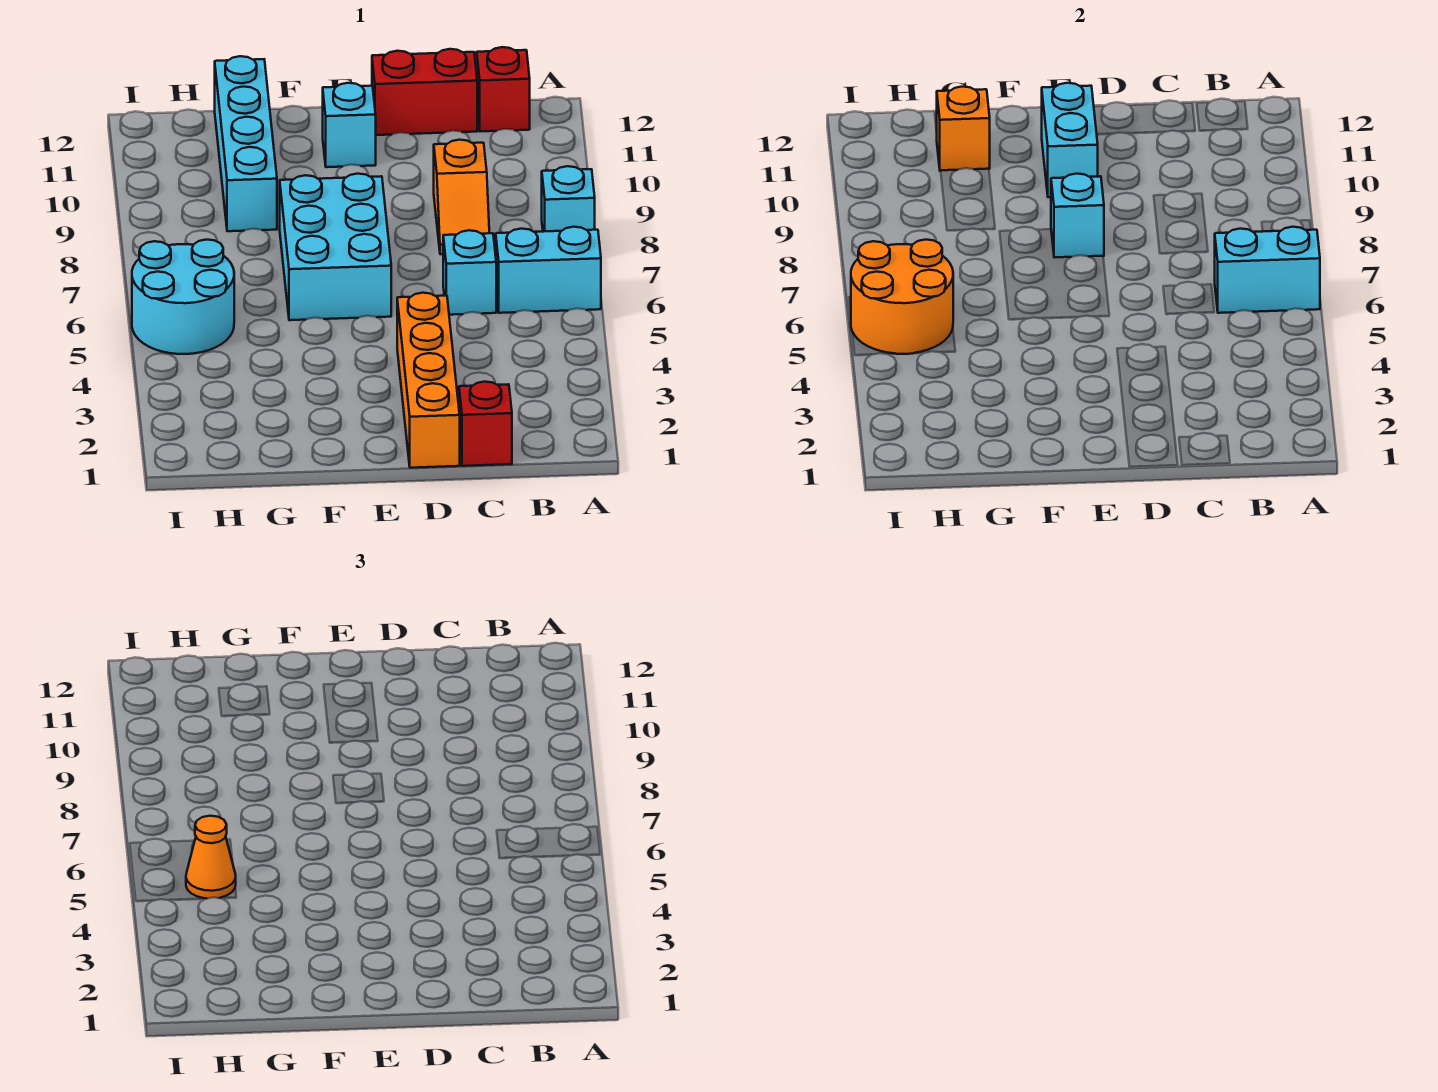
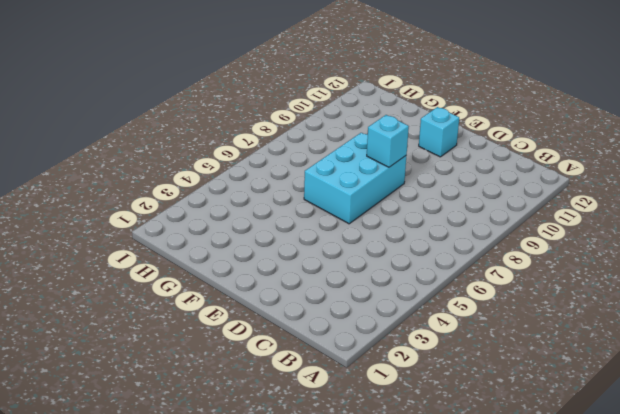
none -> cyan brick A6:B6 level 1
none -> cyan brick A8 level 1
none -> red brick B12 level 1

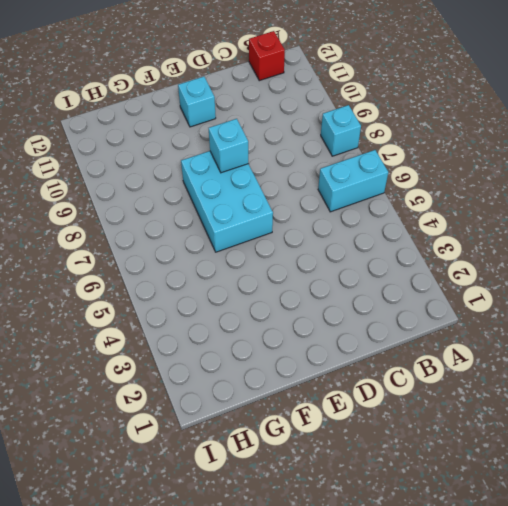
none -> red brick C1 level 1
none -> cyan brick C6 level 1
none -> orange slope C8:C9 level 1 top 9

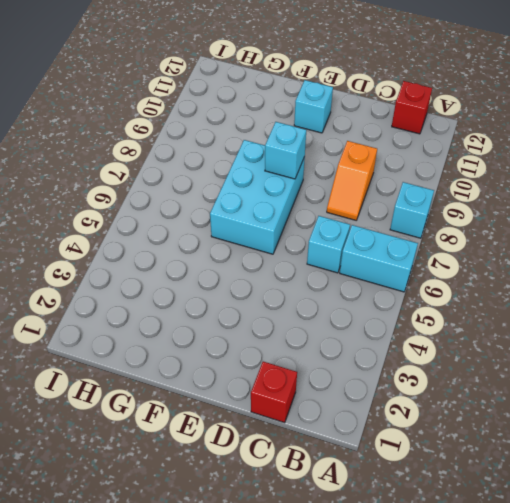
none -> red brick C12:D12 level 1
none -> orange brick D1:D4 level 1
none -> cyan brick G9:G12 level 1

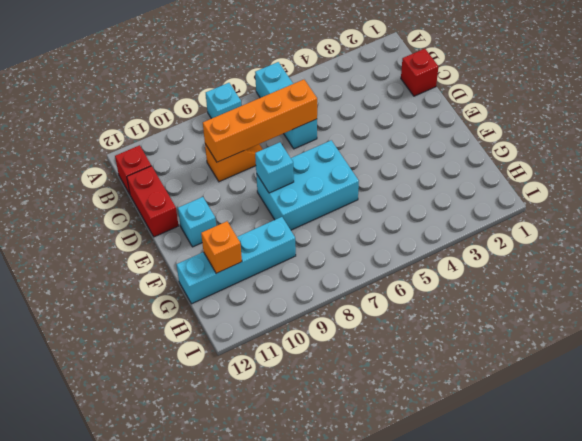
orange brick C6:C9 level 2 -> orange brick D1:D4 level 1
none -> cyan round brick H5:I6 level 1
none -> cyan brick A6:B6 level 2
none -> cyan brick E10:E11 level 2

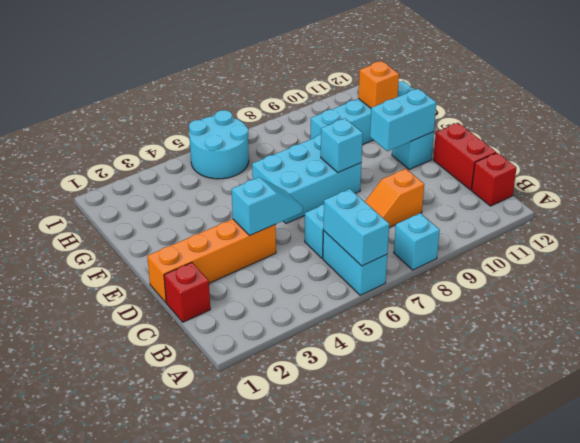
cyan slope D4:D5 level 2 top 4 -> none
none -> orange round brick H5:I6 level 2
none -> orange cone H5 level 3

